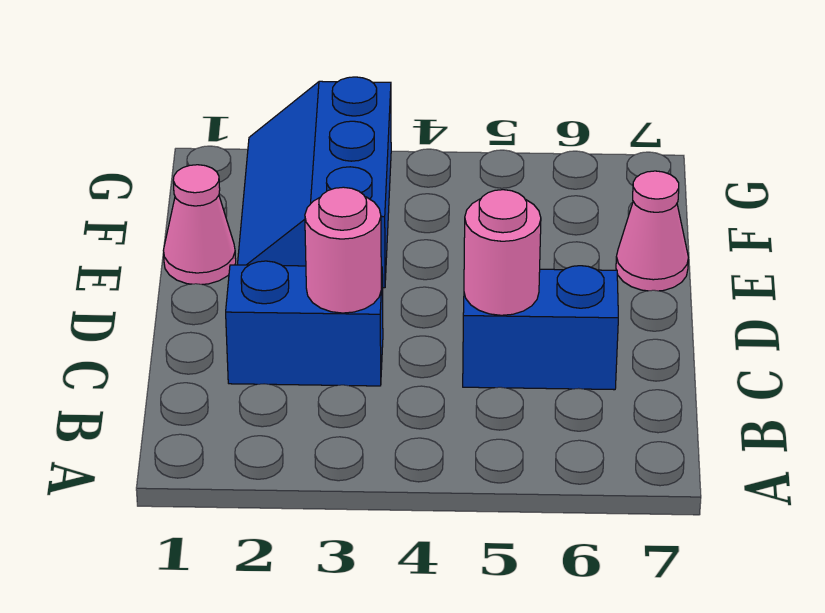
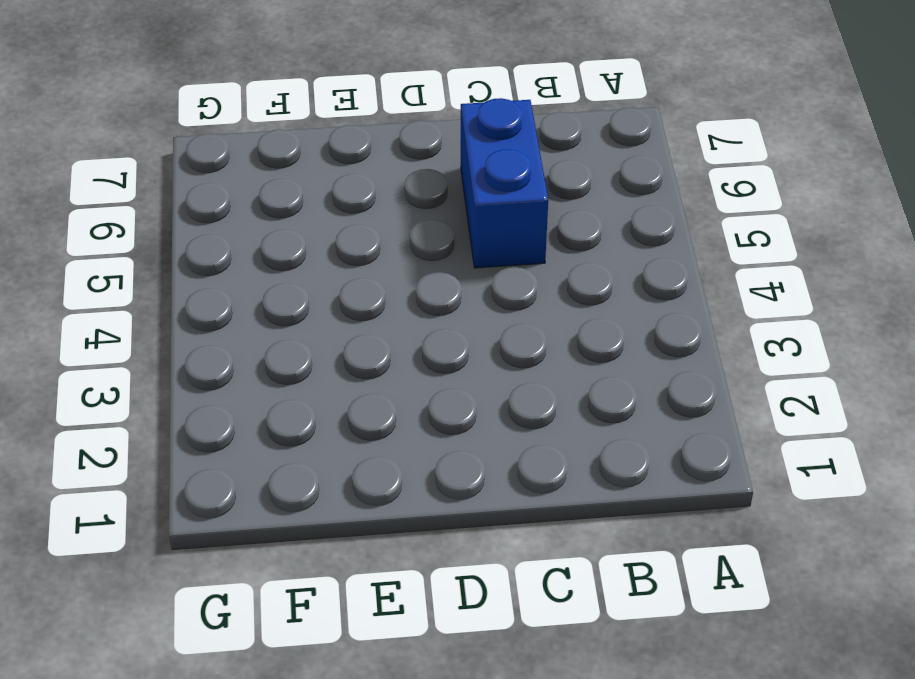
none -> blue brick C2:C3 level 1
none -> pink cone E1 level 1

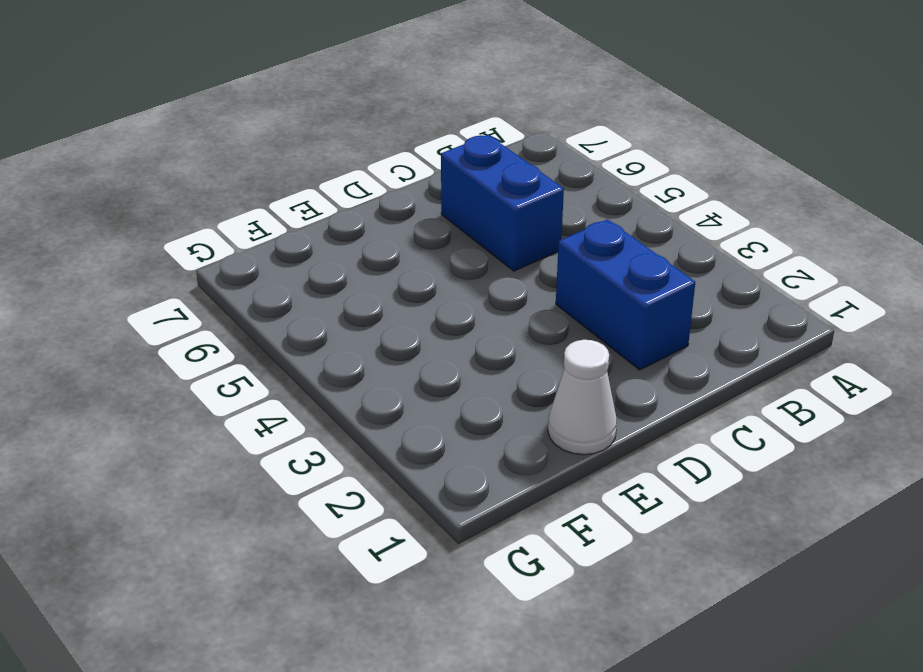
white cone E1 level 1 -> pink cone E1 level 1
none -> blue slope E2:G3 level 1 top 3
none -> pink cone E7 level 1

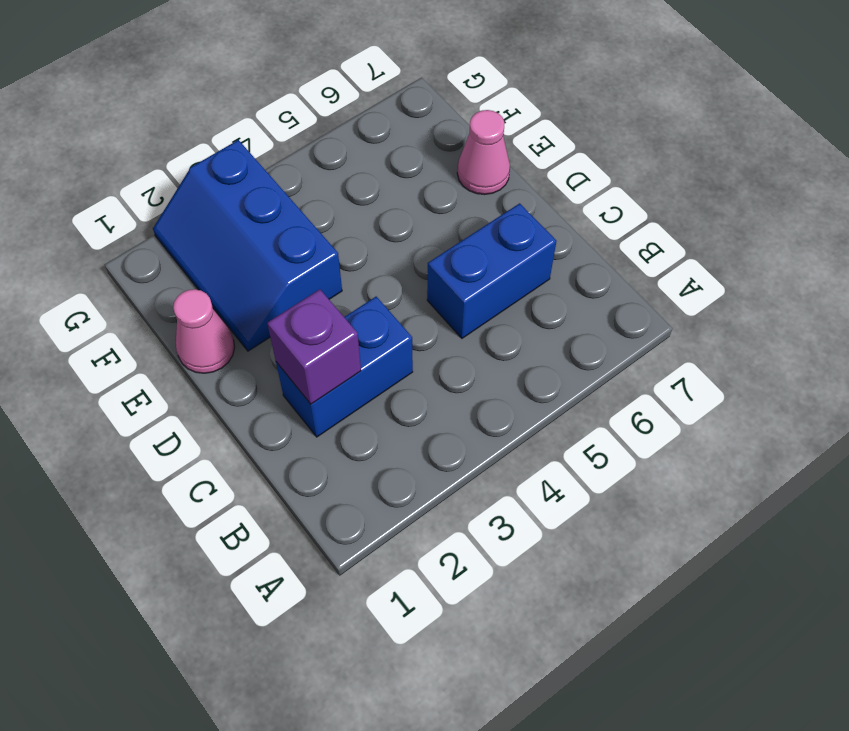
purple brick C2 level 2 -> none
none -> pink round brick C3 level 2
none -> pink round brick C5 level 2

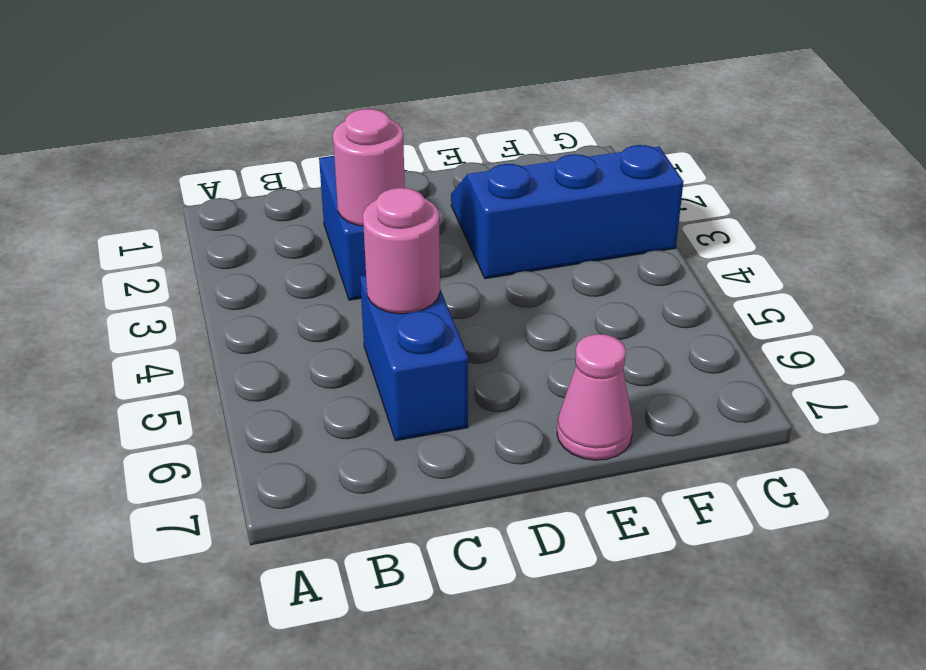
none -> pink cone E1 level 1

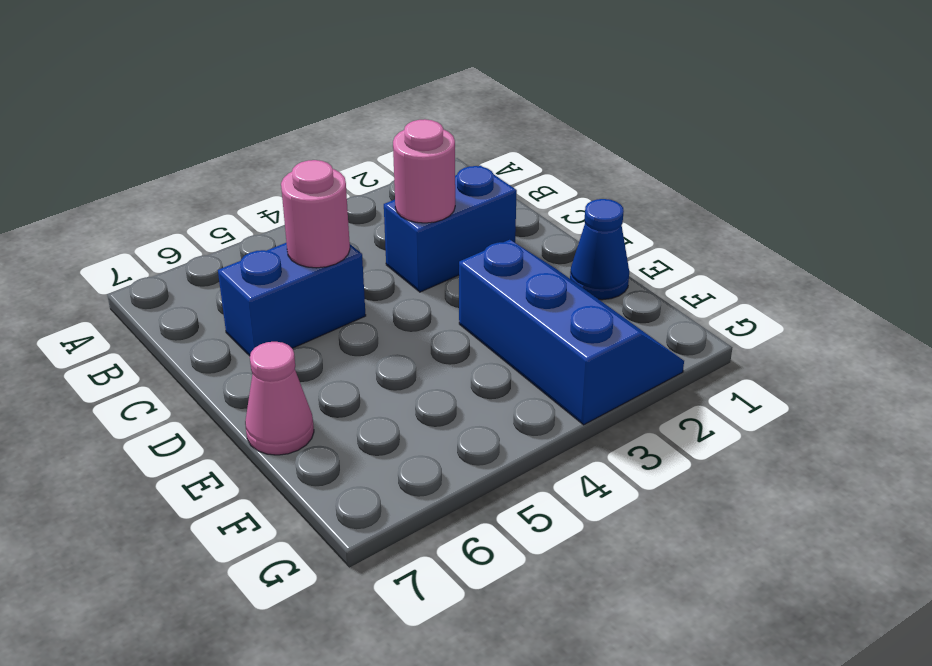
blue cone E1 level 1 -> pink cone E1 level 1

